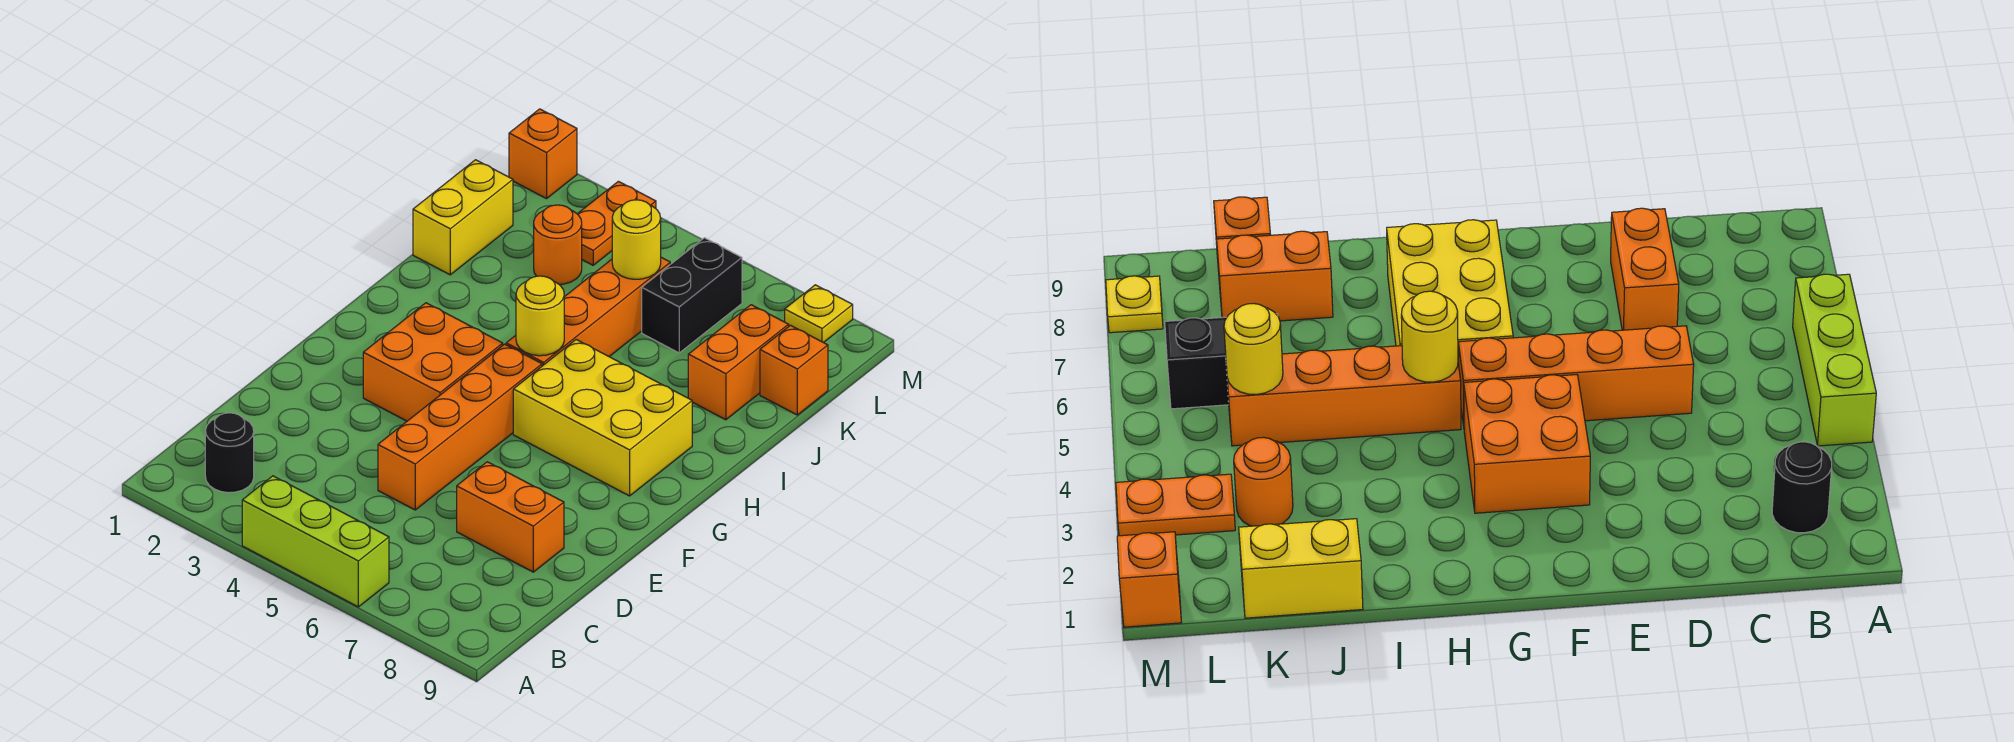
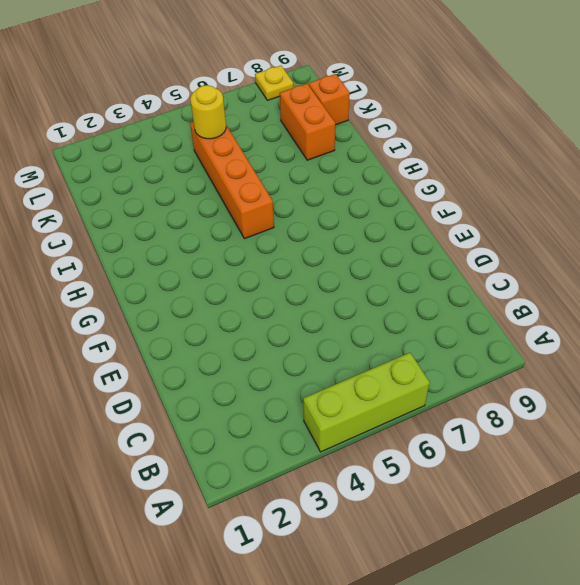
none -> black round brick B2 level 1
none -> orange brick D5:G5 level 1
none -> orange brick D7:D8 level 1

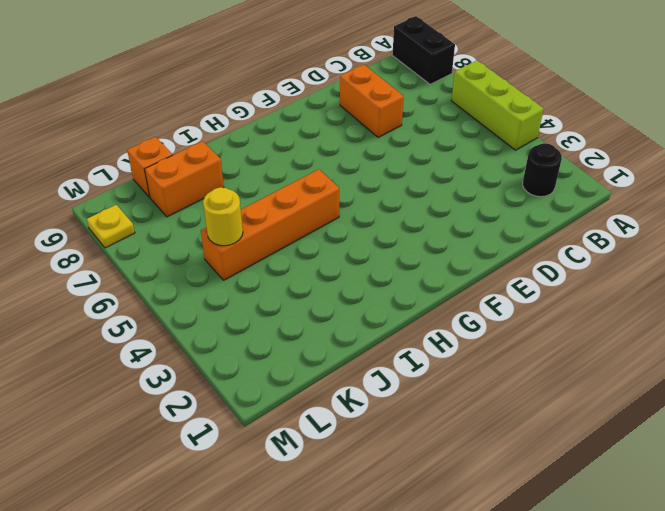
black brick A8:A9 level 1 -> black brick K6:L6 level 1
none -> orange brick D5:G5 level 1
none -> orange brick F3:G4 level 1
none -> yellow brick G6:H8 level 1

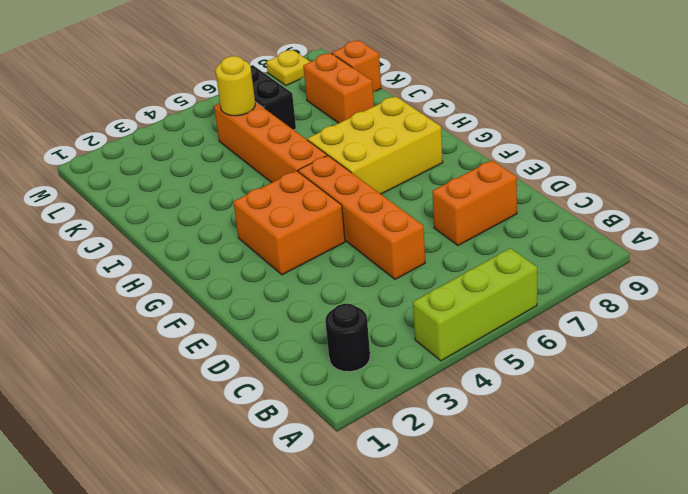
none -> yellow brick J1:K1 level 1
none -> orange round brick K3 level 1
none -> orange plate L3:M3 level 1

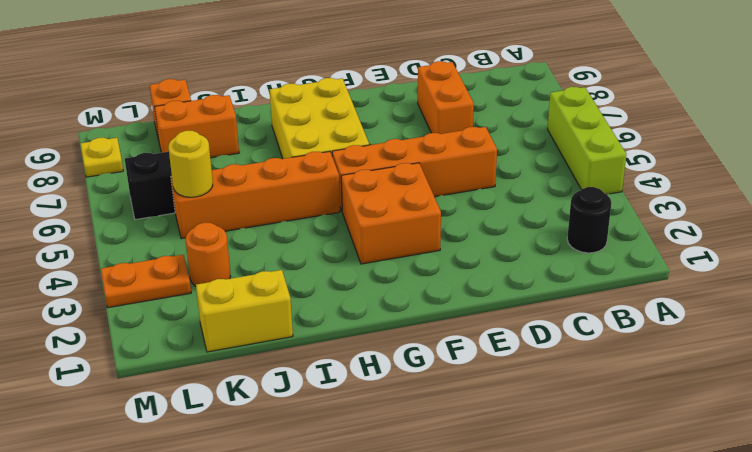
none -> orange brick M1 level 1
none -> yellow round brick H5 level 2

